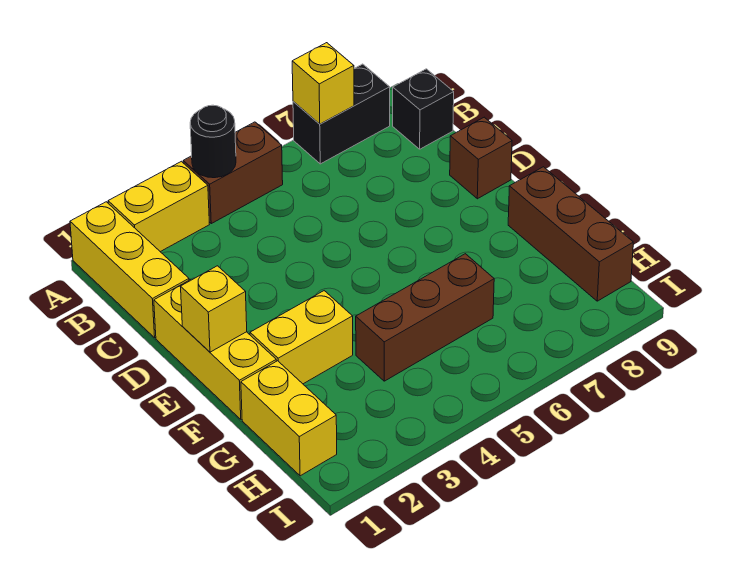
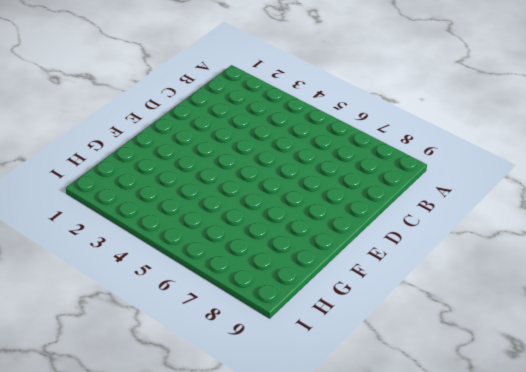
none -> yellow brick A1:C1 level 1
none -> yellow brick A2:A3 level 1
none -> brown brick A4:A5 level 1

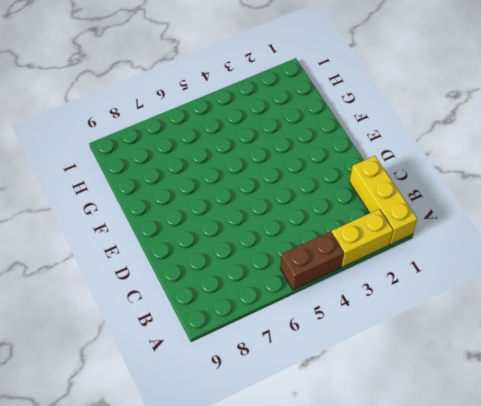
none -> black brick A7:A8 level 1
none -> black brick B9 level 1
none -> yellow brick D1:F1 level 1

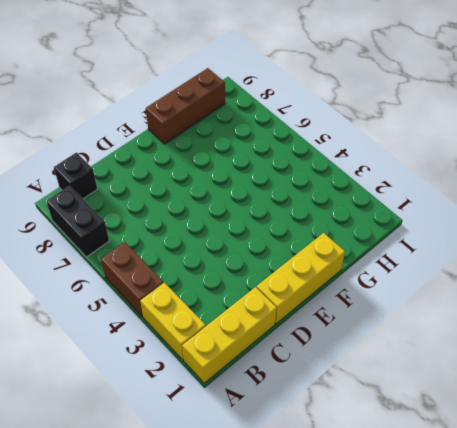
none -> brown brick D9 level 1
none -> yellow brick F2:F3 level 1
none -> yellow brick G1:H1 level 1

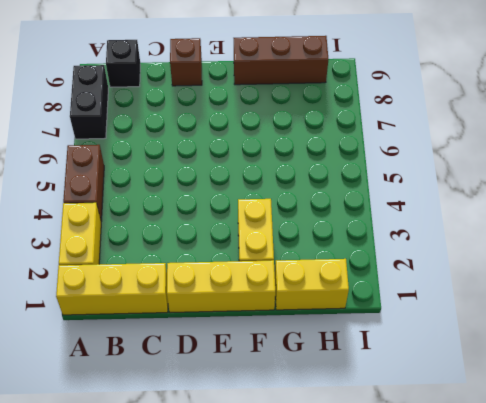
none -> brown brick G4:G6 level 1
none -> black round brick A4 level 2
none -> yellow brick A7 level 2

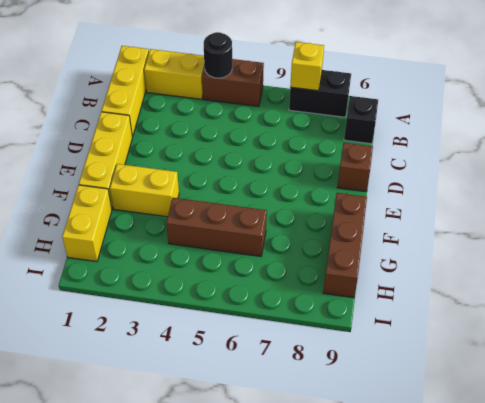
none -> yellow brick E1 level 2

